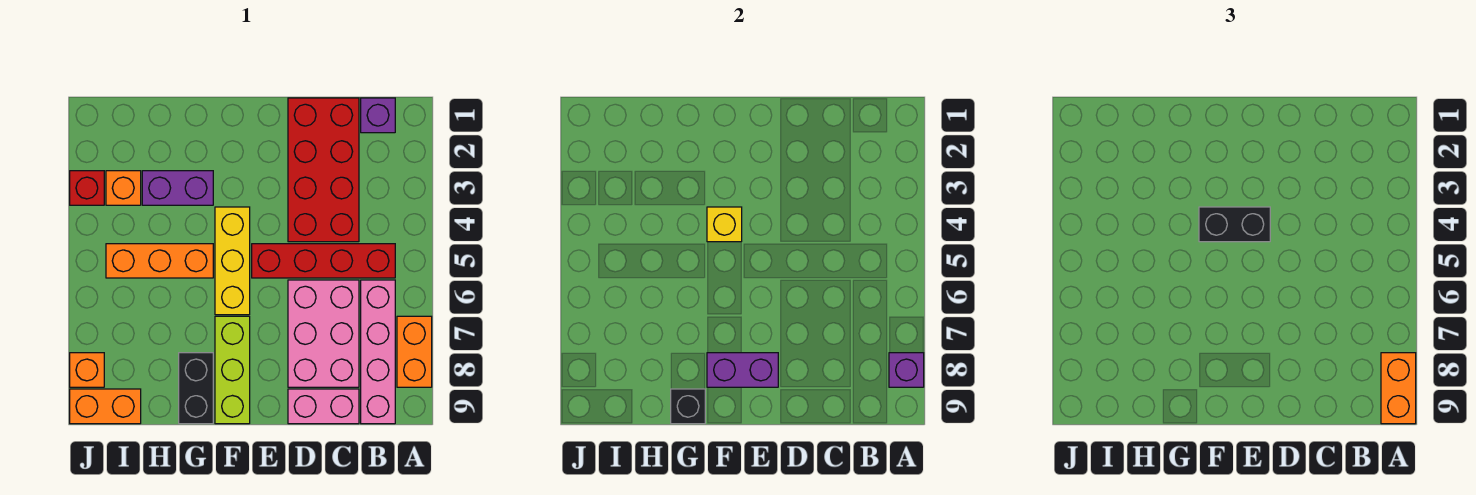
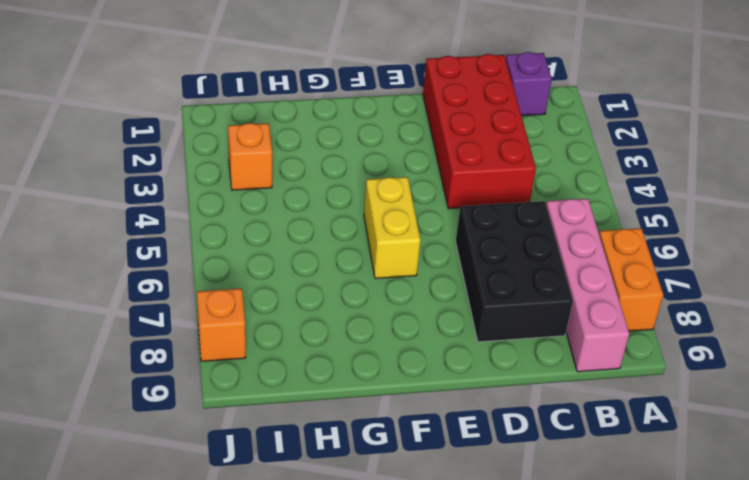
black brick C6:D8 level 1 -> pink brick C6:D8 level 1
yellow brick F5:F6 level 1 -> yellow brick F4:F6 level 1
none -> red brick B5:E5 level 1
none -> pink brick C9:D9 level 1
none -> lime brick F7:F9 level 1

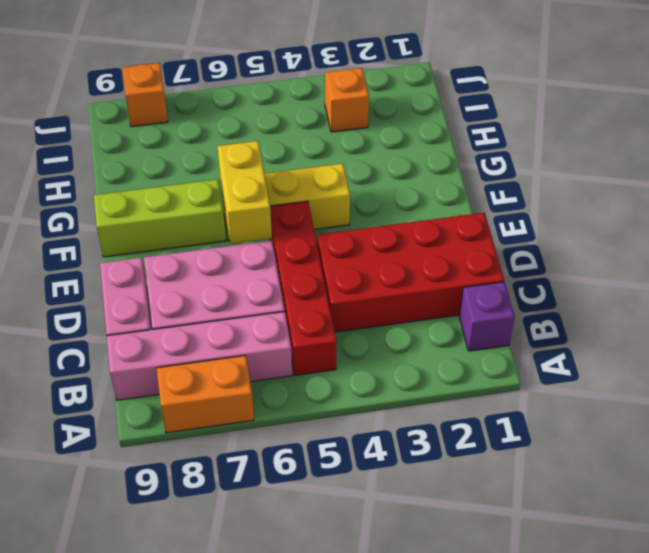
yellow brick E6:F6 level 2 -> none
none -> purple brick G3:H3 level 1
none -> orange brick G5:I5 level 1
none -> black brick G8:G9 level 1

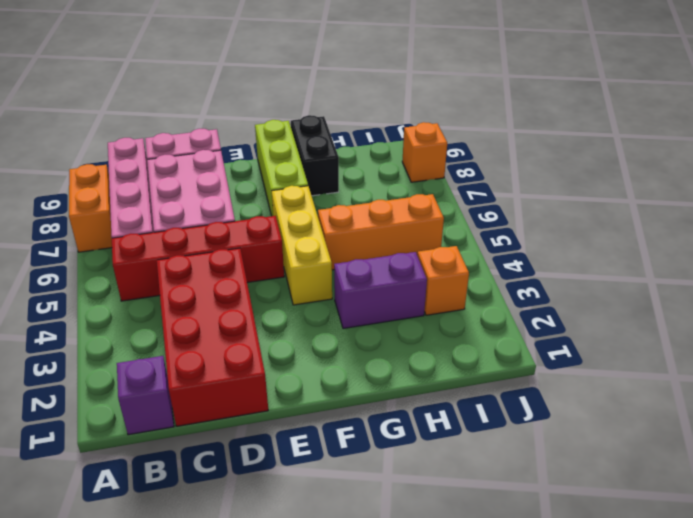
none -> orange brick I9:J9 level 1
none -> red brick J3 level 1
none -> purple brick A8 level 2

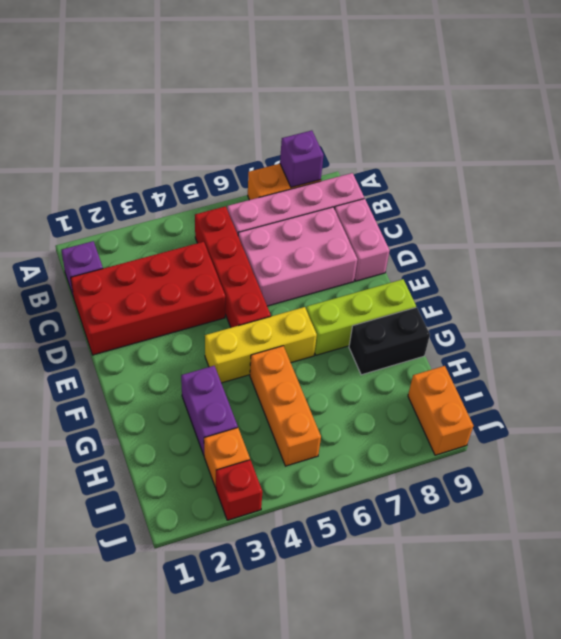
none -> orange brick J8 level 1
none -> purple brick E8:F8 level 2
none -> yellow brick F4 level 2

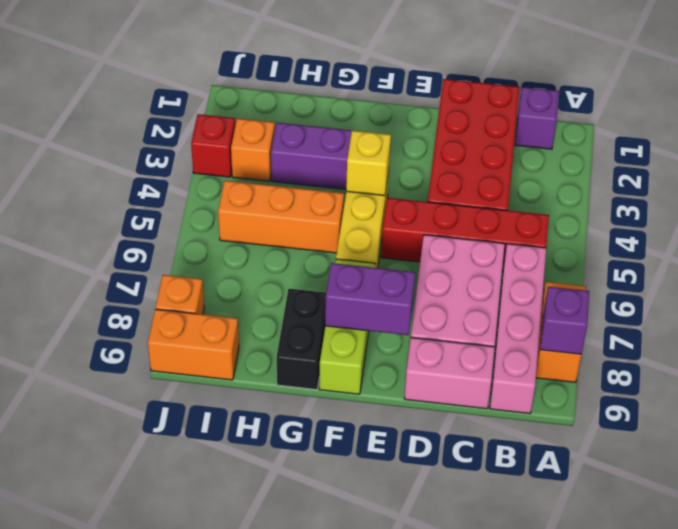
none -> black brick G9 level 2
none -> orange brick A8:A9 level 3
none -> black brick E4:F4 level 3

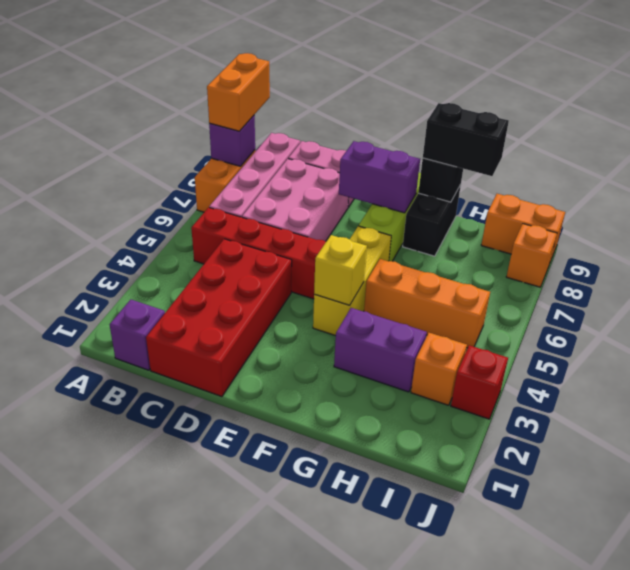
black brick G9:H9 level 3 -> black brick E4:F4 level 3

